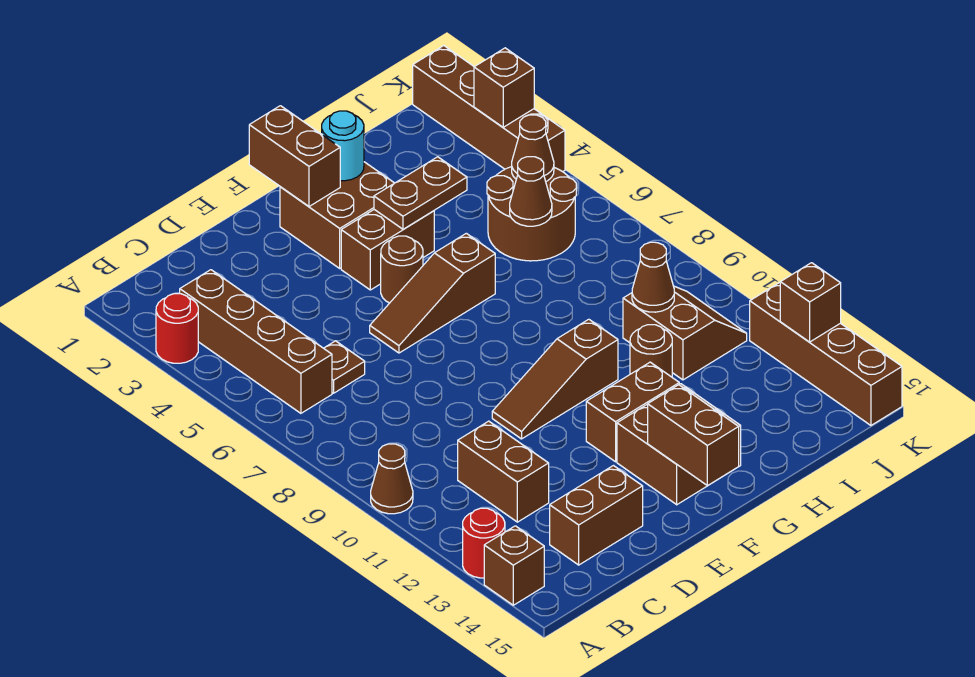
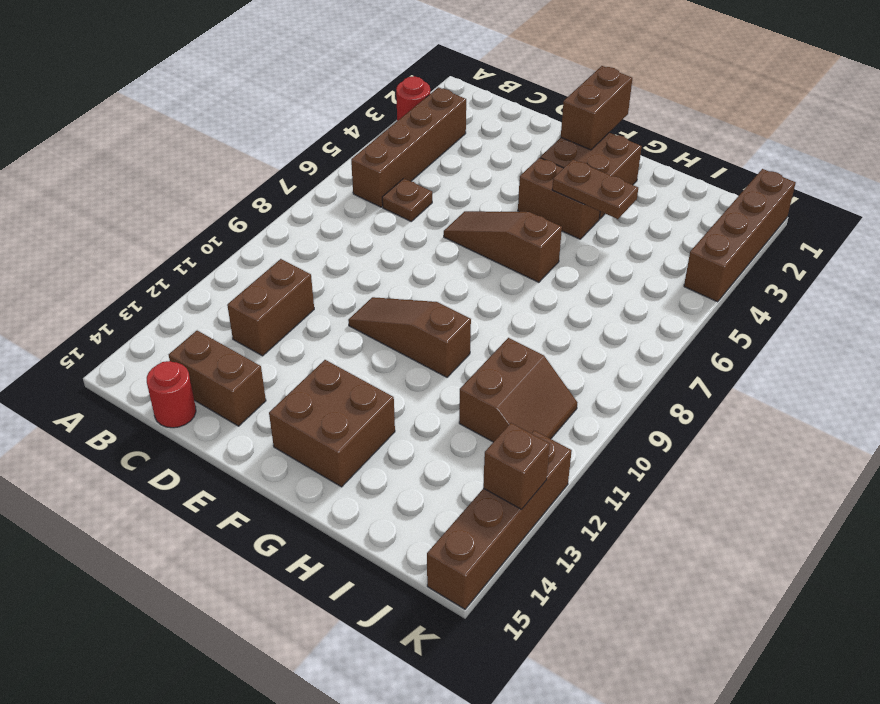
red round brick C15 level 1 -> red round brick A13 level 1
none -> brown cone A10 level 1
none -> brown brick A14 level 1
none -> brown round brick F5 level 1

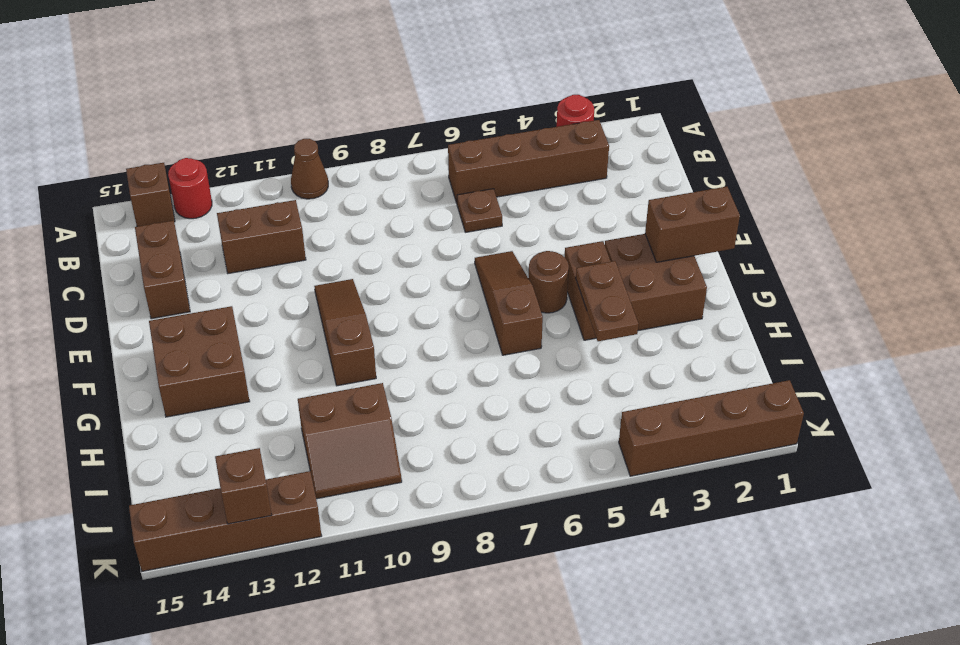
none -> brown brick F12:G12 level 1
none -> brown round brick H11 level 1
none -> brown round brick I5:J6 level 1

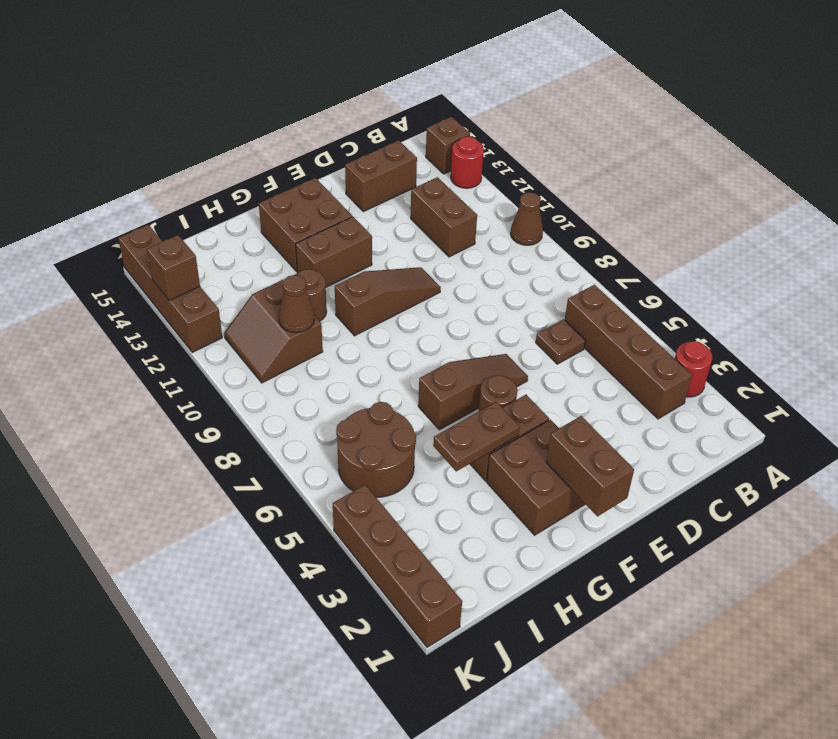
none -> brown brick F14:F15 level 2
none -> cyan round brick G2 level 2
none -> brown cone I6 level 2

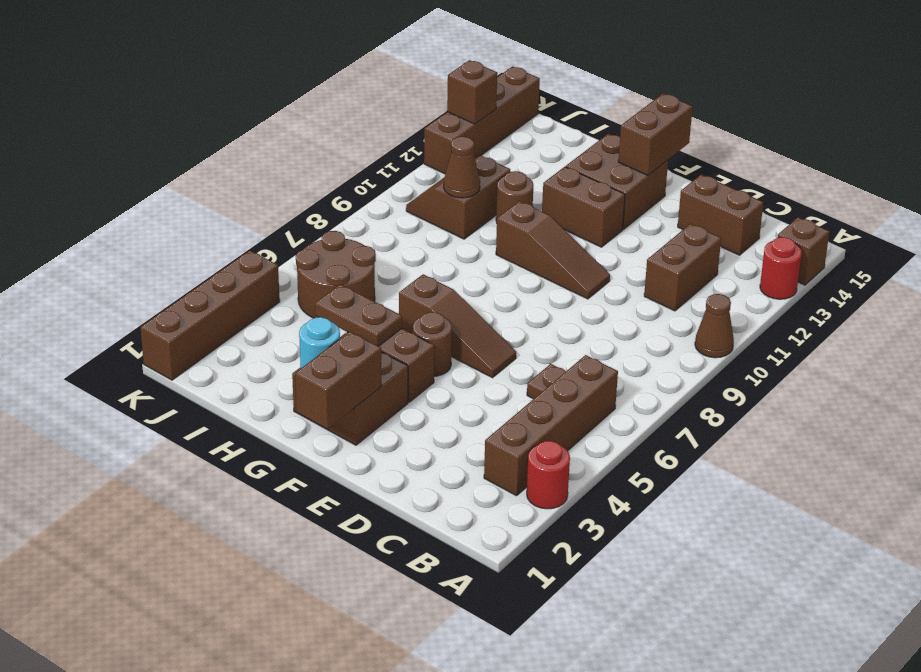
none -> brown cone I6 level 2
none -> brown cone J5 level 2
none -> brown brick K3 level 2

